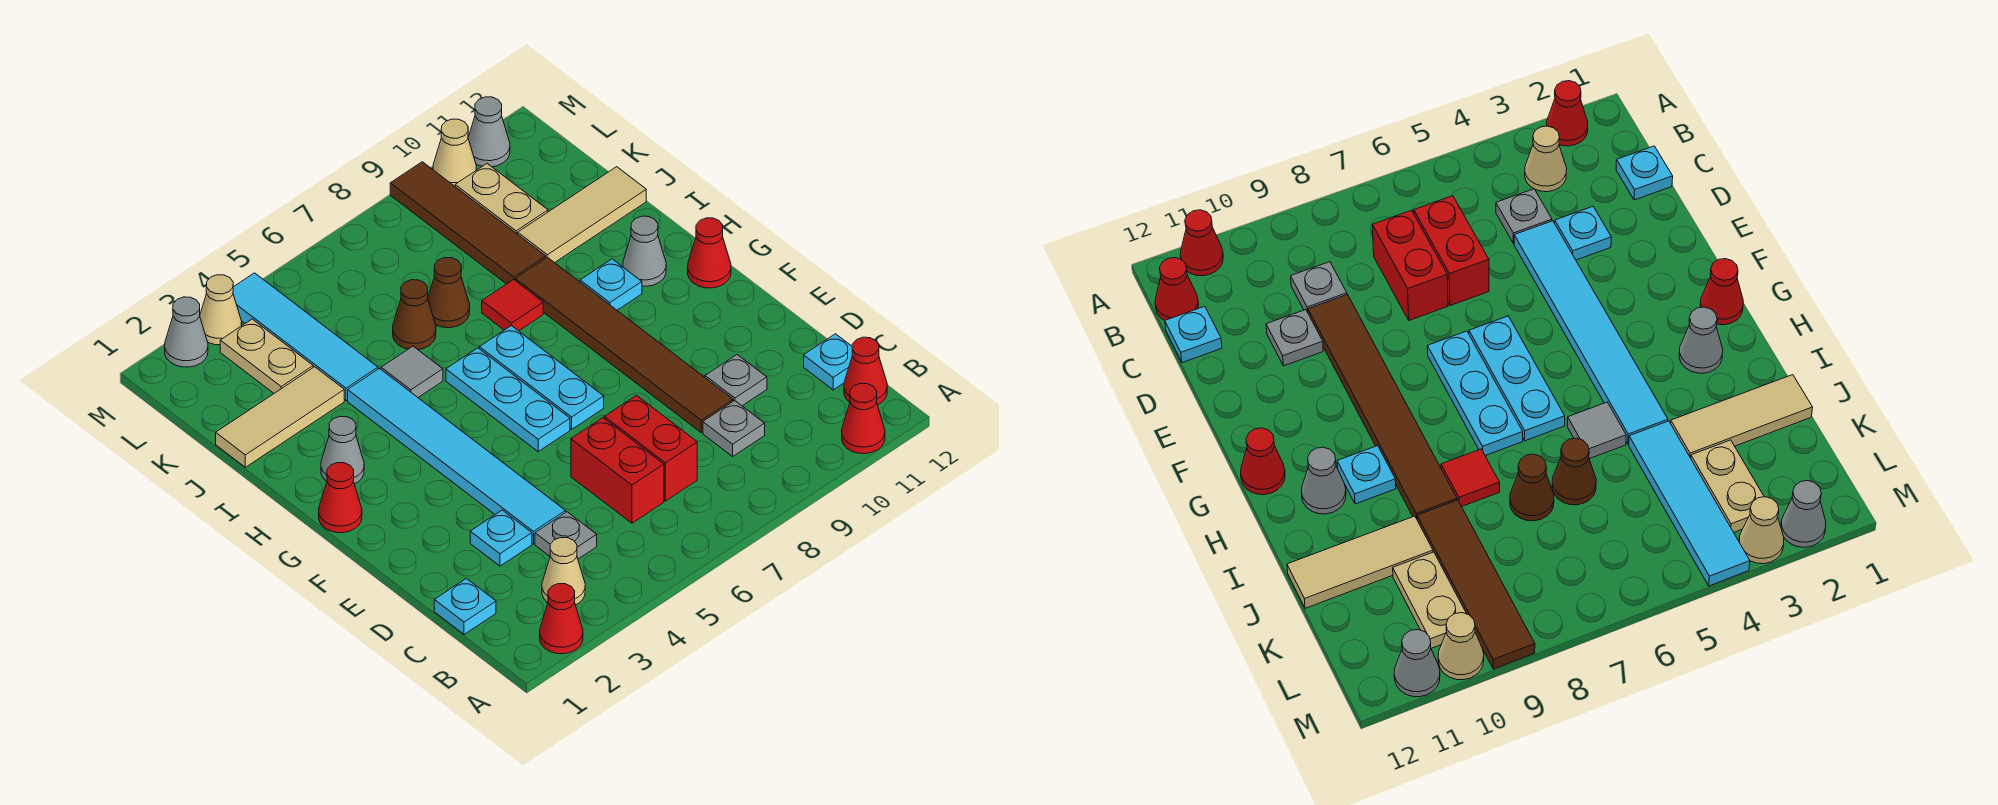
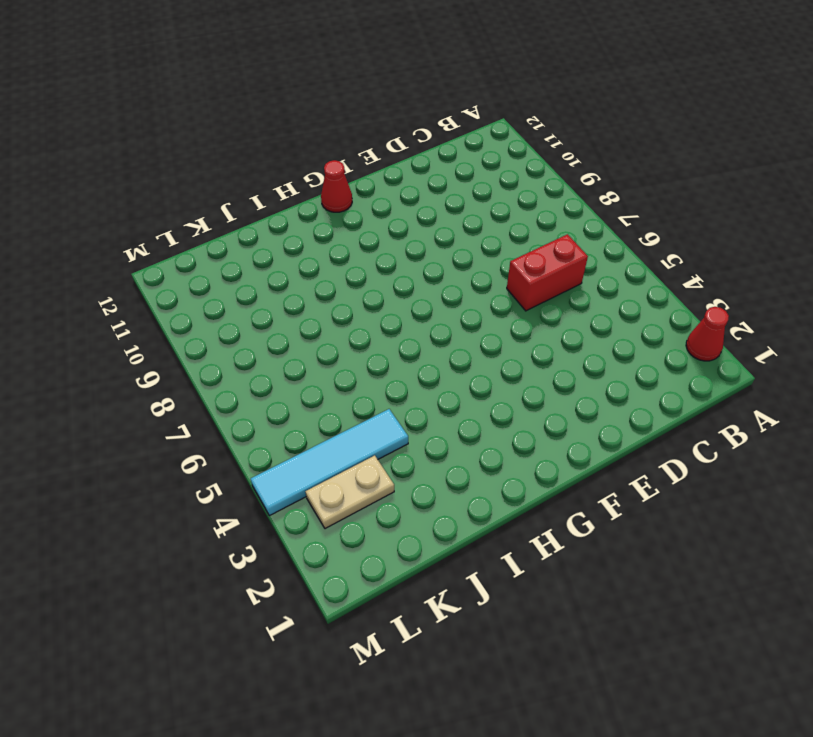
none -> red cone A11 level 1
none -> tan cone B3 level 1
none -> red cone B12 level 1
none -> cyan plate C1 level 1

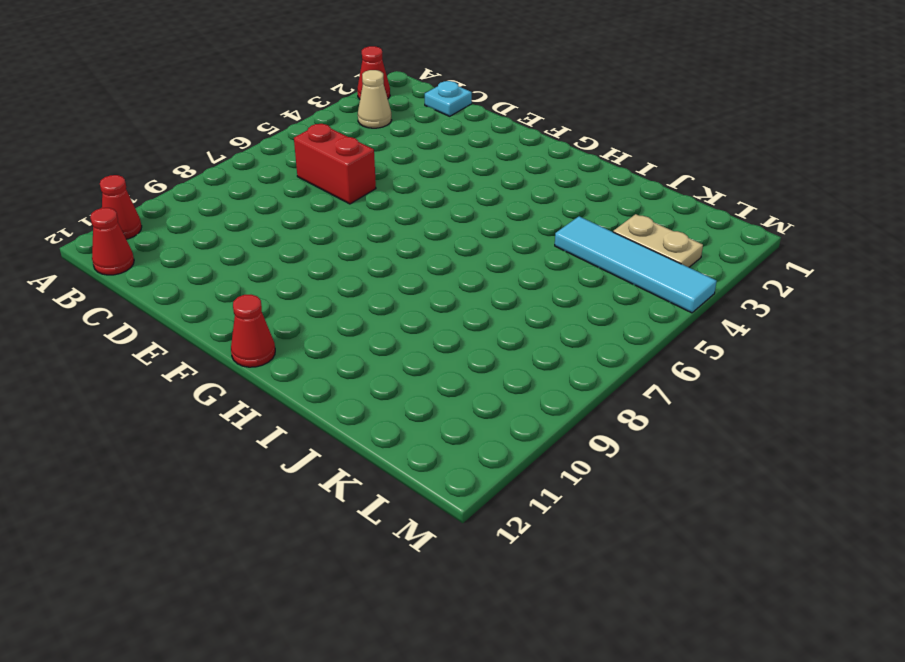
none -> grey plate C4 level 1
none -> red brick C7:D7 level 1
none -> grey plate C9 level 1
none -> cyan plate C12 level 1

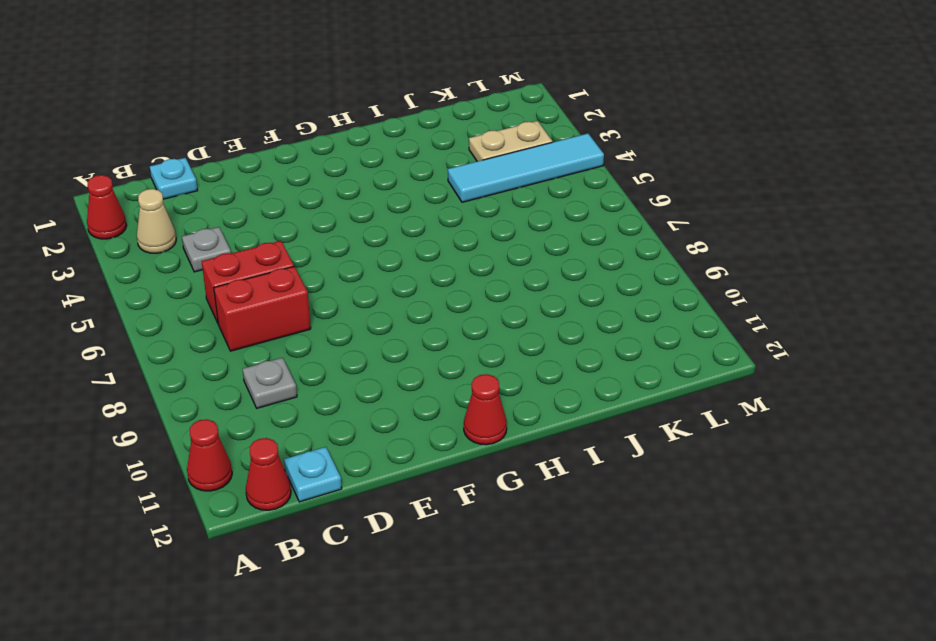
none -> cyan plate D3 level 1
none -> cyan tile D4:I4 level 1
none -> brown tile D9:I9 level 1
none -> grey plate D10 level 1

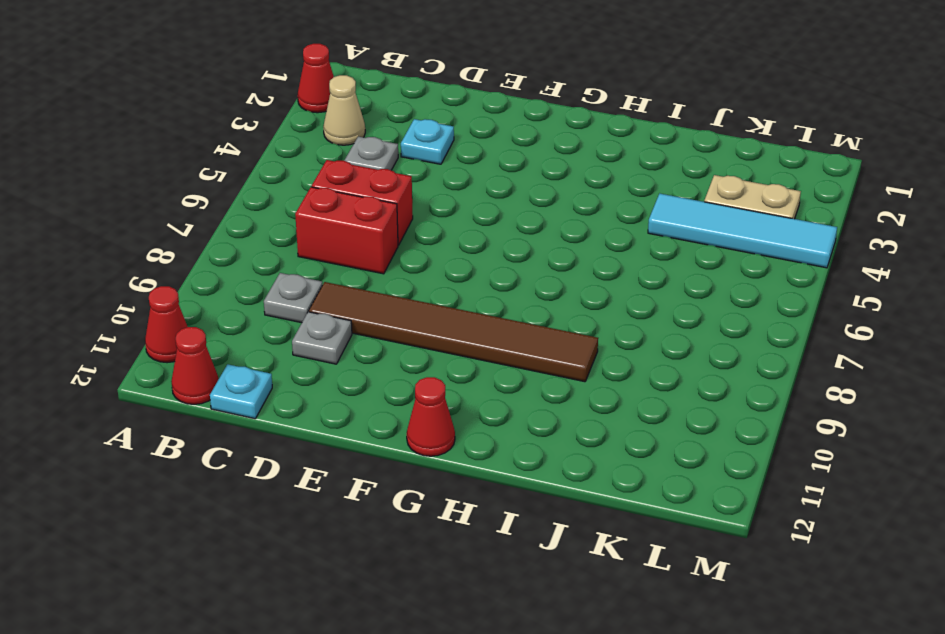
none -> cyan plate C1 level 1
none -> cyan tile D4:I4 level 1
none -> cyan plate F6:H6 level 1
none -> cyan plate F7:H7 level 1

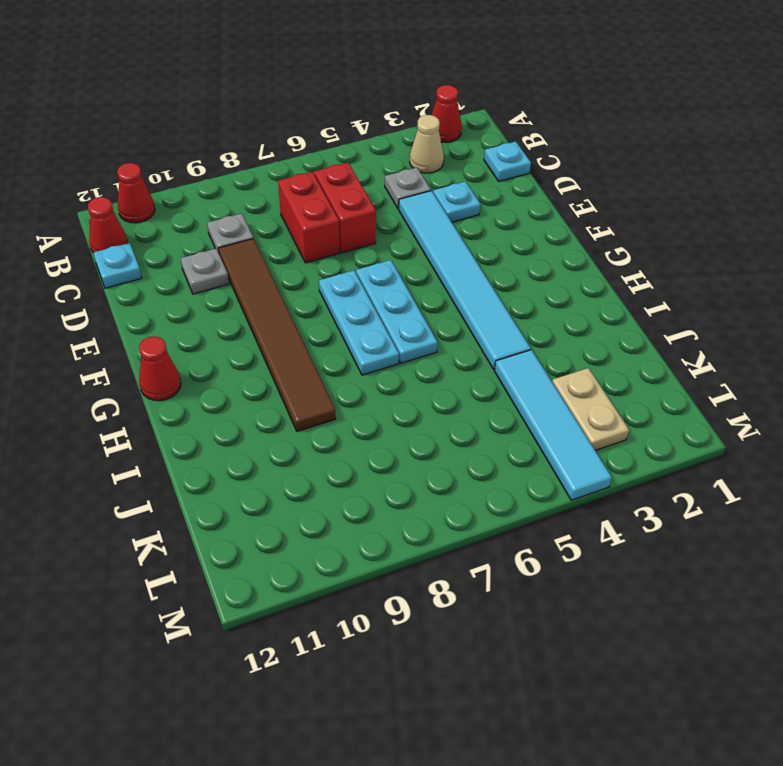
none -> red cone G1 level 1
none -> grey cone H2 level 1
none -> cyan plate H10 level 1
none -> grey cone H11 level 1

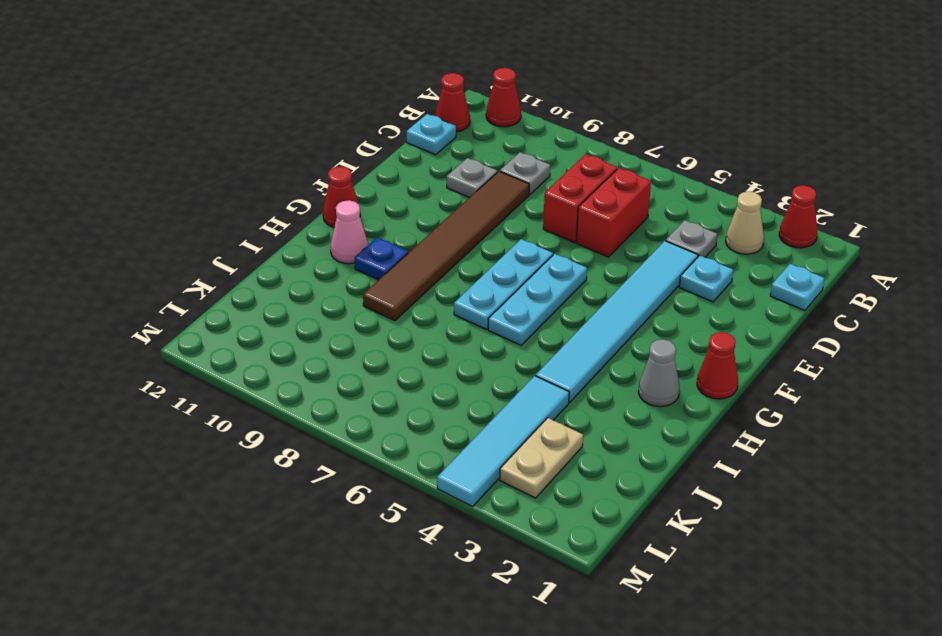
blue plate H10 level 1 -> cyan plate H10 level 1
pink cone H11 level 1 -> grey cone H11 level 1
none -> grey tile I5 level 1
none -> red tile I8 level 1
none -> tan tile J1:J3 level 1
none -> brown cone J6 level 1

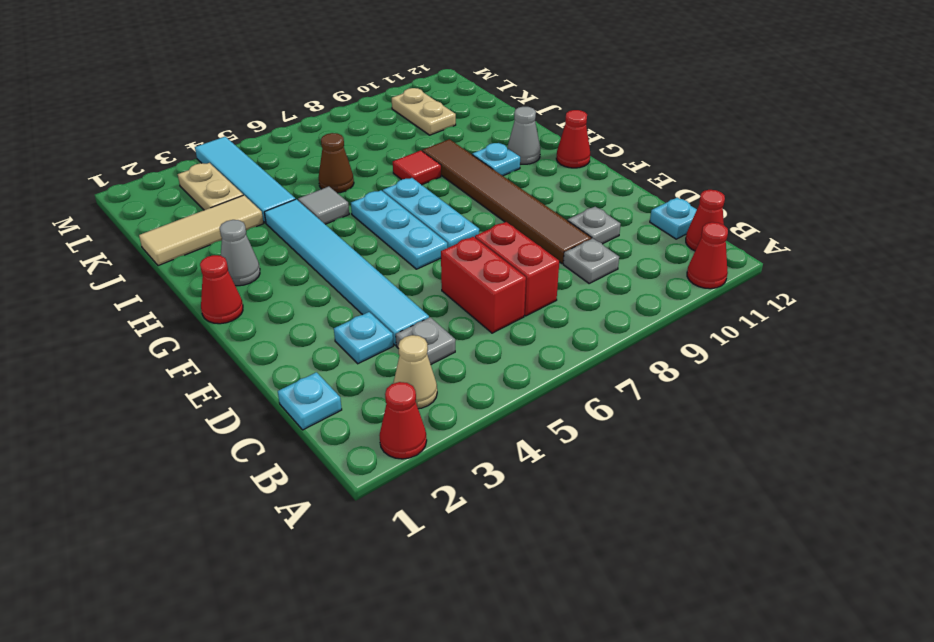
none -> brown cone J7 level 1
none -> brown tile J9:M9 level 1
none -> tan tile J10:J12 level 1
none -> grey cone M2 level 1

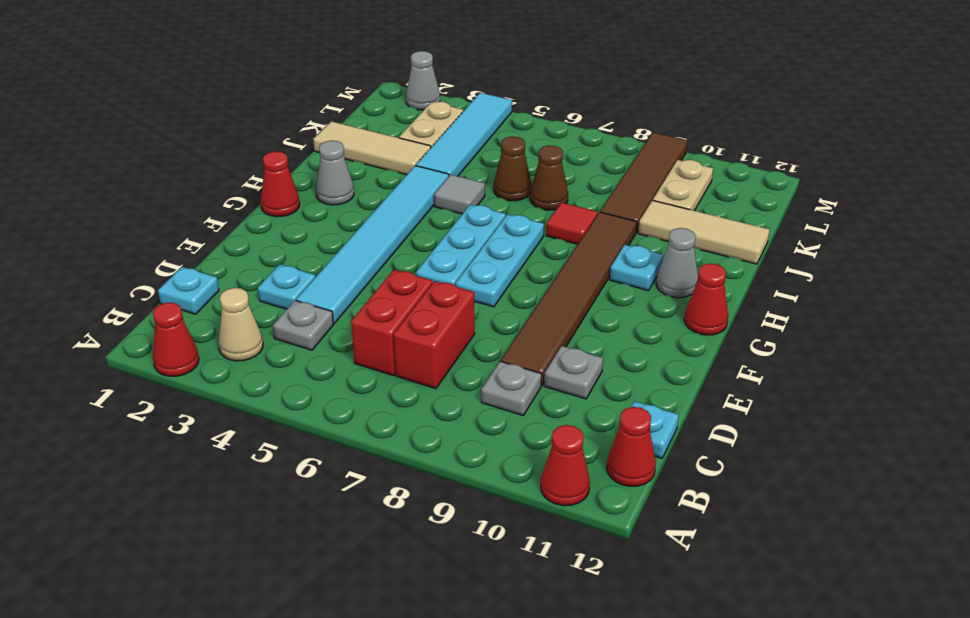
none -> tan cone M3 level 1
none -> tan cone M10 level 1
none -> grey cone M11 level 1

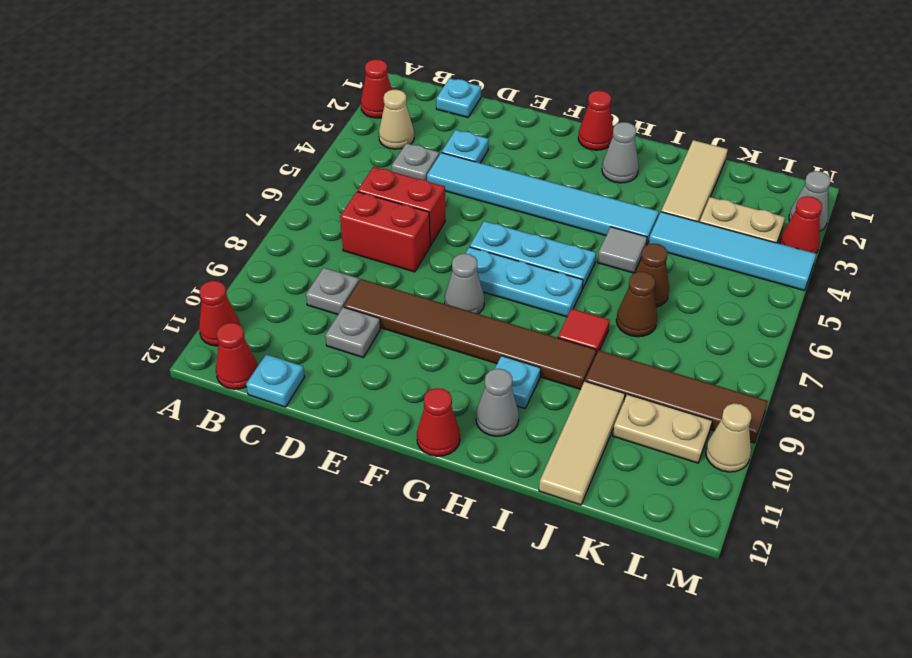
grey cone F8 level 1 -> grey cone M11 level 1
red cone M3 level 1 -> tan cone M3 level 1

